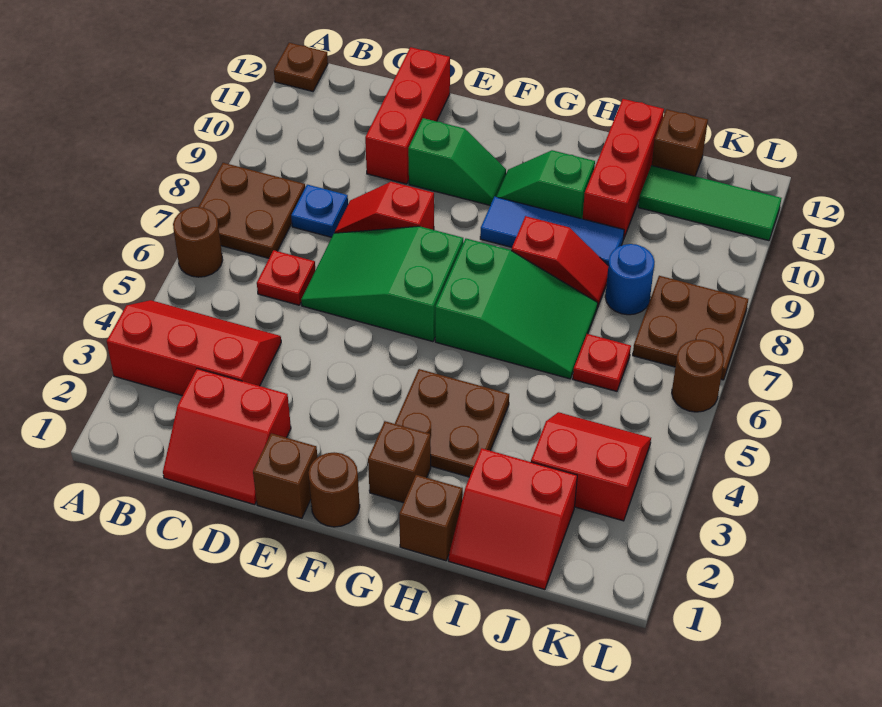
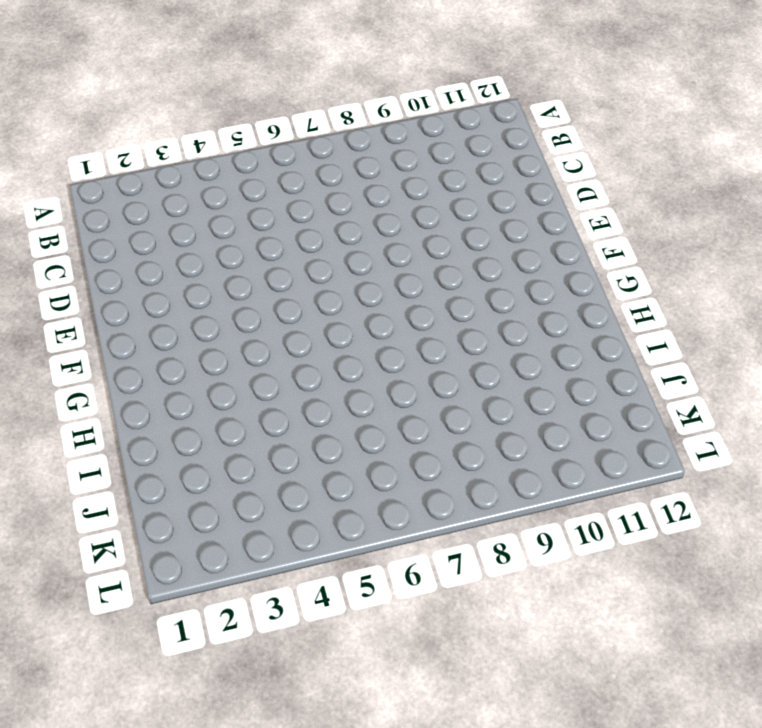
none -> red slope A3:C4 level 1 top 3
none -> brown round brick A6 level 1
none -> brown plate A7:B8 level 1

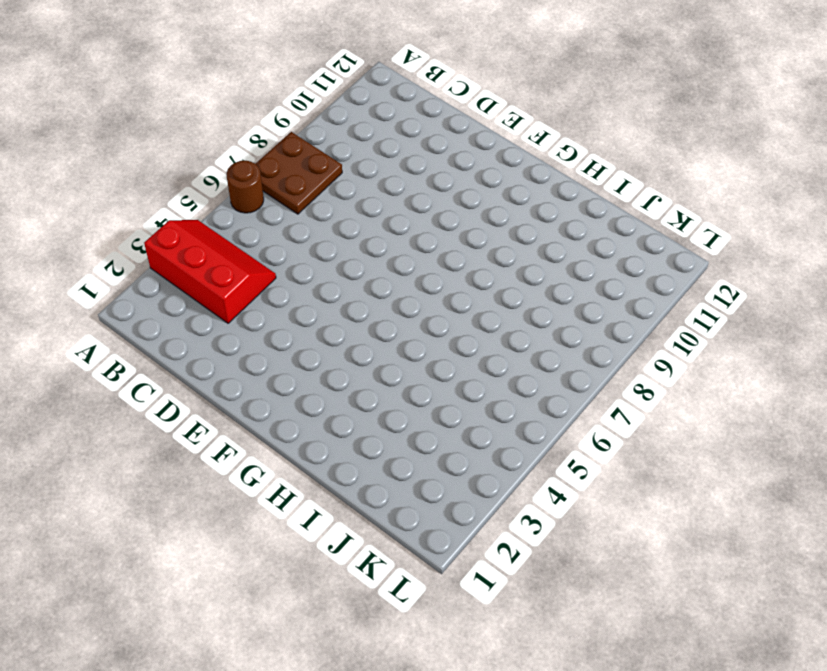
none -> brown plate A12 level 1
none -> red slope C1:D2 level 1 top 2
none -> red plate C6 level 1

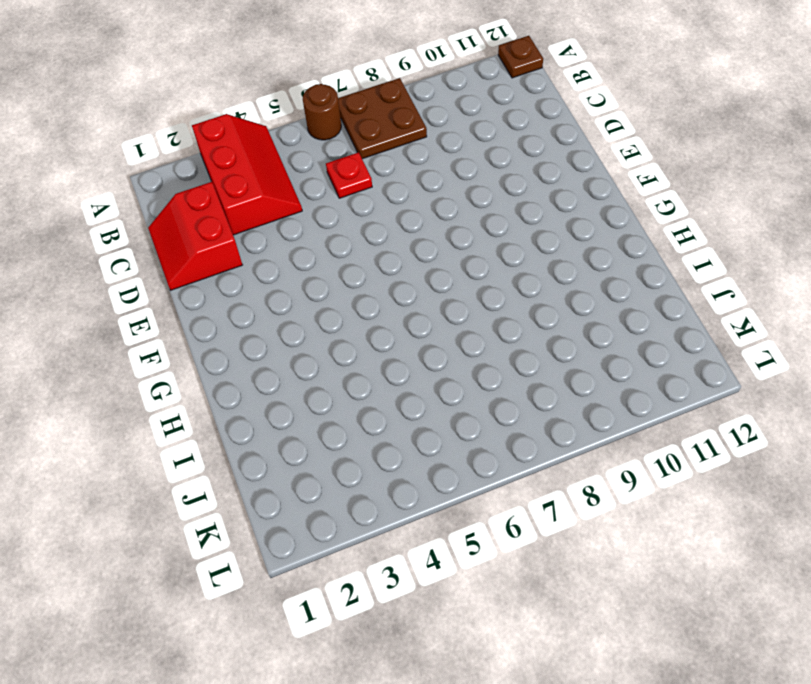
none -> blue plate C8 level 1
none -> green slope D6:F7 level 1 top F
none -> red slope D8:E8 level 1 top E

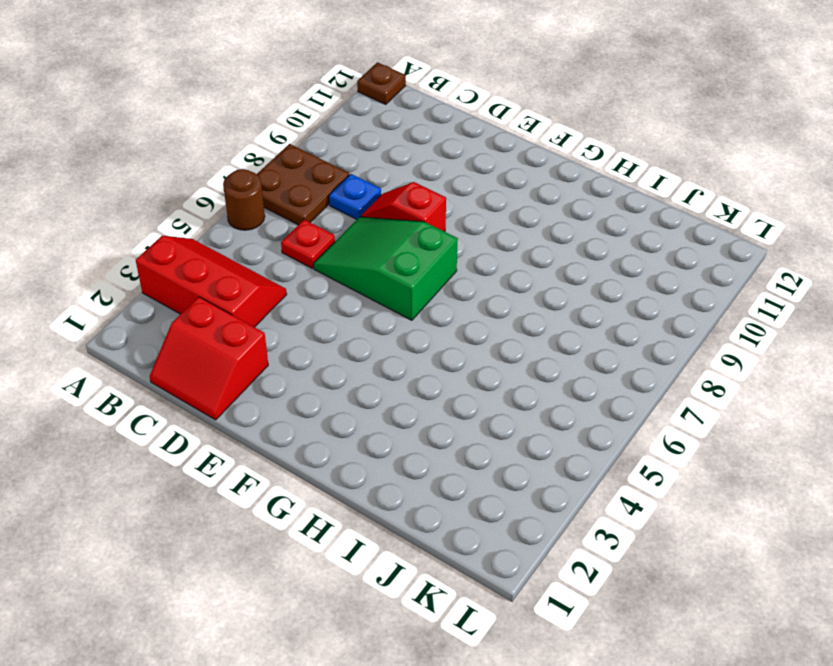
none -> red brick D10:D12 level 1
none -> brown brick E1 level 1
none -> green slope E10:F10 level 1 top E

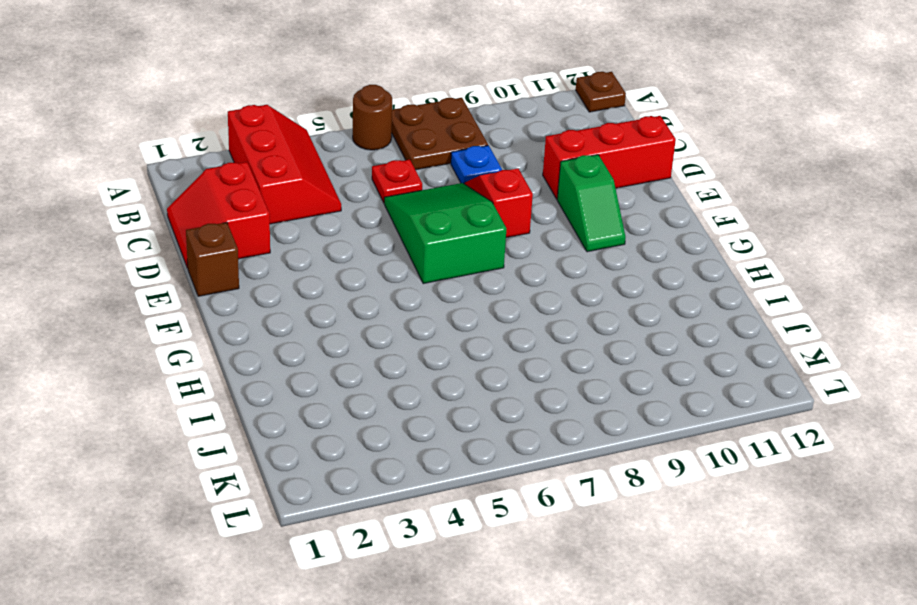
none -> brown round brick F1 level 1
none -> brown brick G2 level 1
none -> brown plate G3:H4 level 1

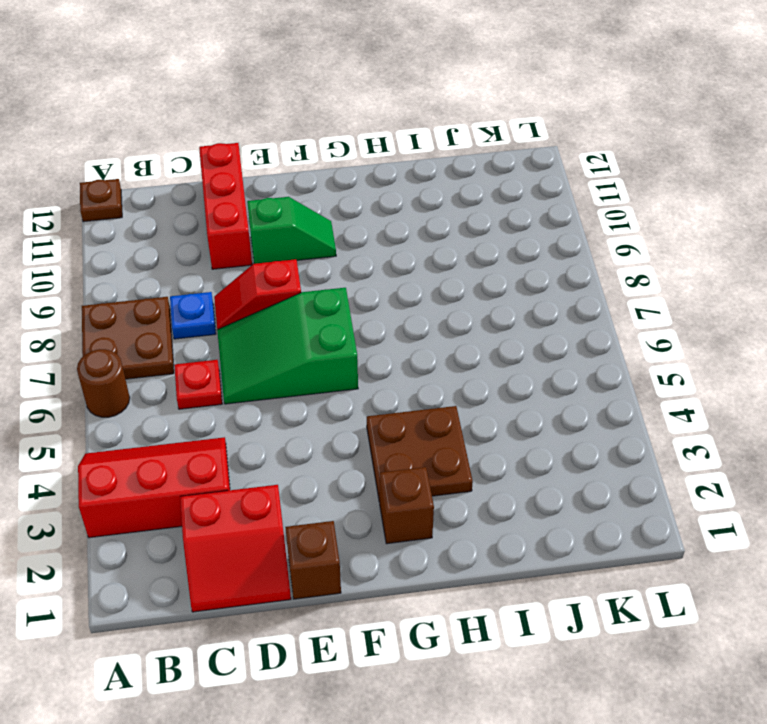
none -> brown round brick F1 level 1
none -> green slope G6:I7 level 1 top G
none -> blue tile G9:I9 level 1

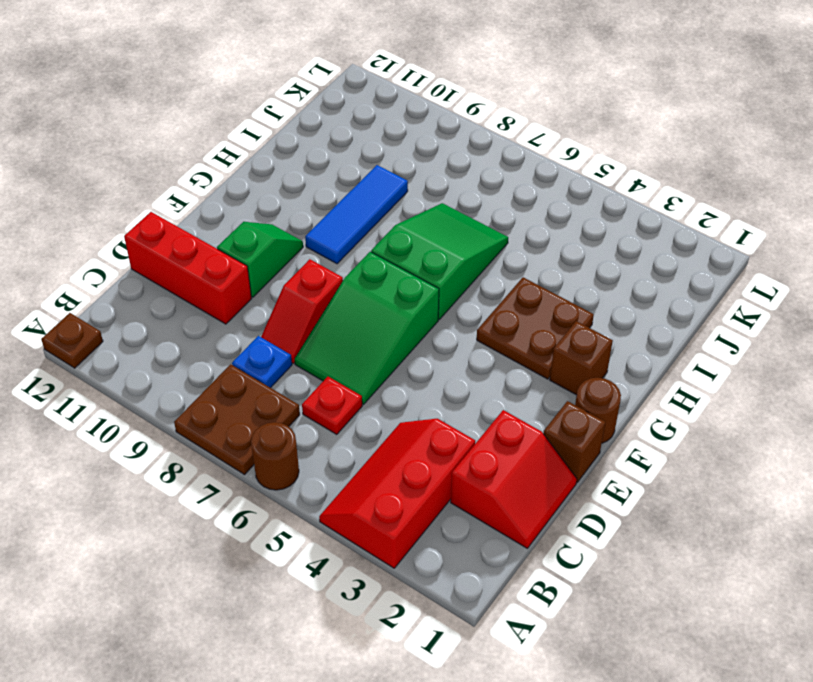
none -> green slope G10:H10 level 1 top H
none -> brown brick H1 level 1
none -> red slope H8:I8 level 1 top H

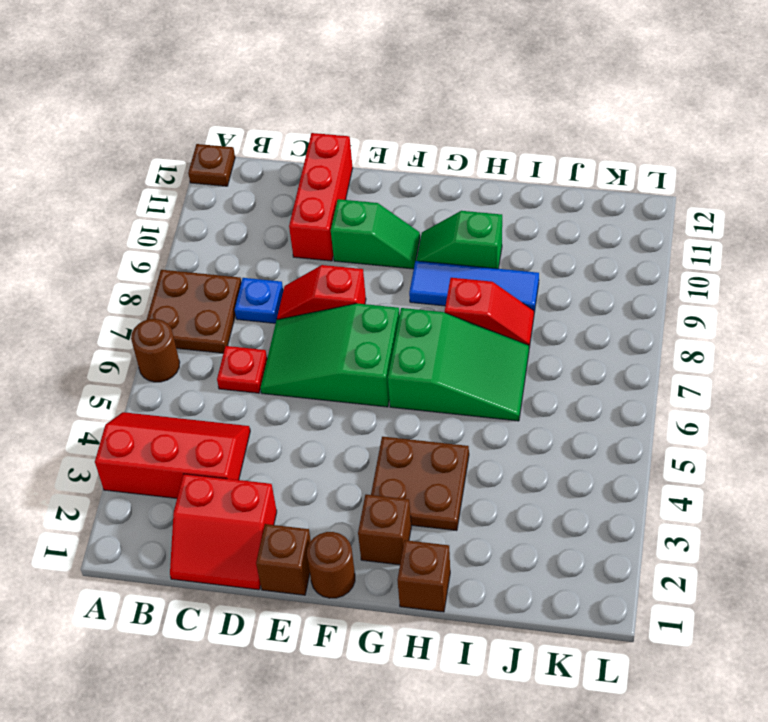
none -> red slope I1:J2 level 1 top 2
none -> red brick I10:I12 level 1
none -> red slope J3:K4 level 1 top 3

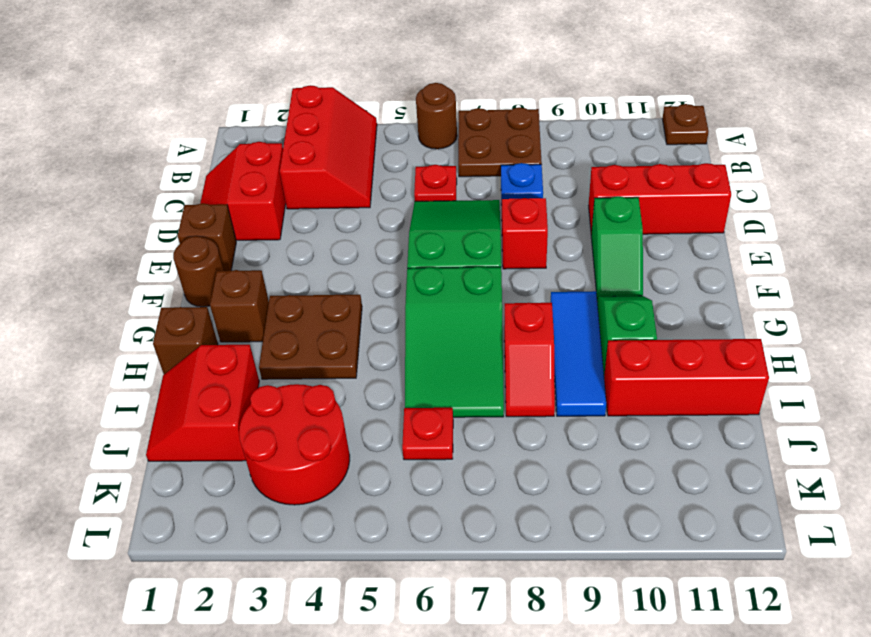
red round brick J3:K4 level 1 -> red slope J3:K4 level 1 top 3
none -> blue round brick J8 level 1
none -> green tile J11:L11 level 1
none -> brown brick J12 level 1

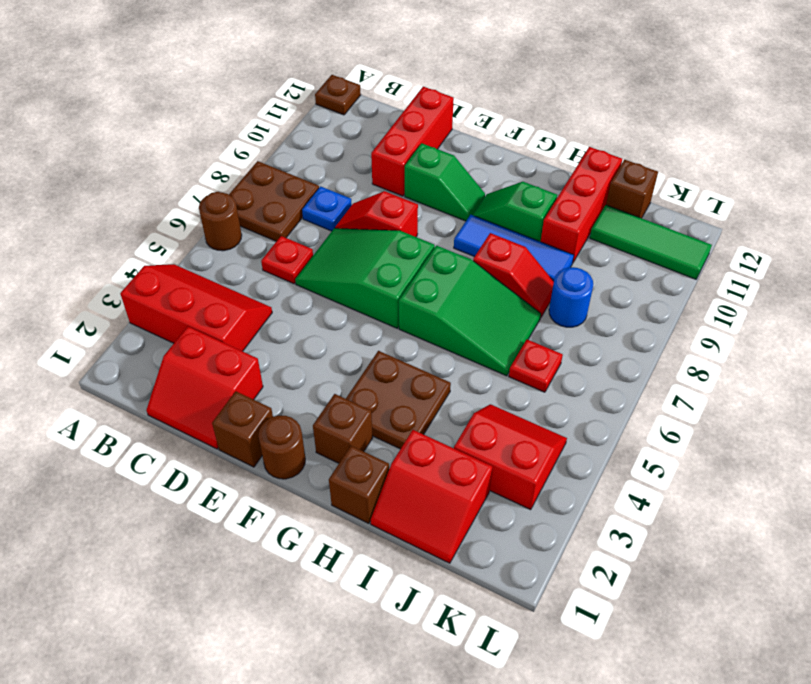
none -> brown plate K7:L8 level 1
none -> brown round brick L6 level 1

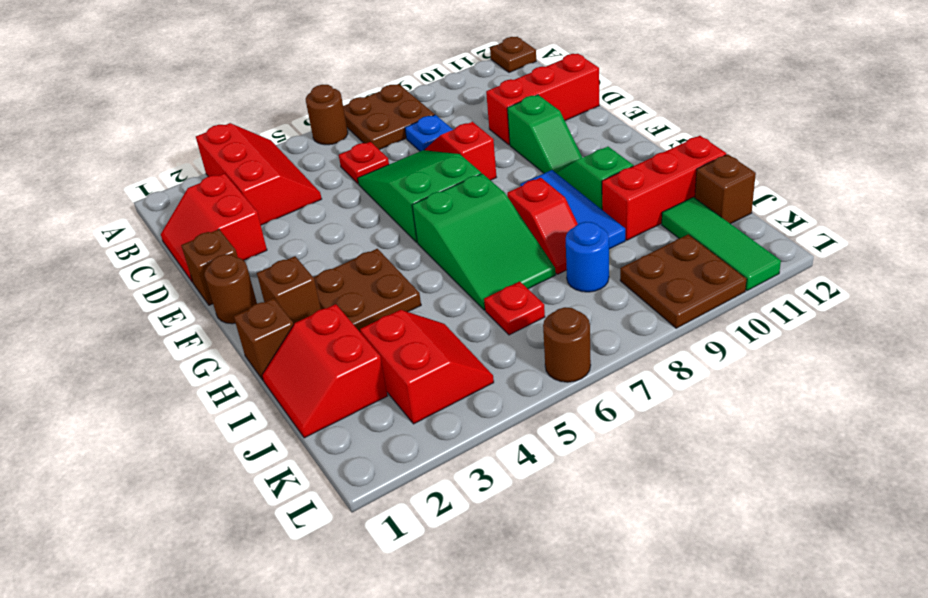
brown plate K9:L10 level 1 -> brown plate K7:L8 level 1

